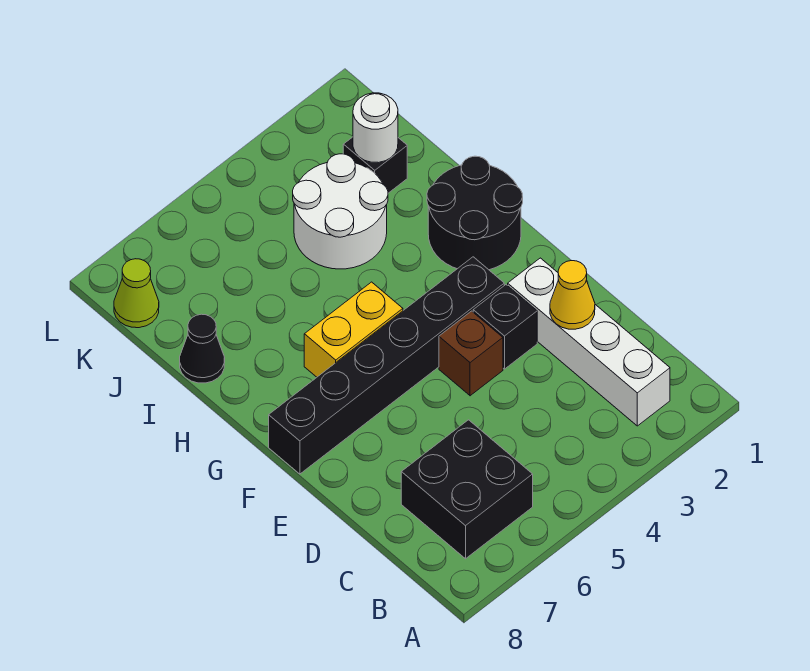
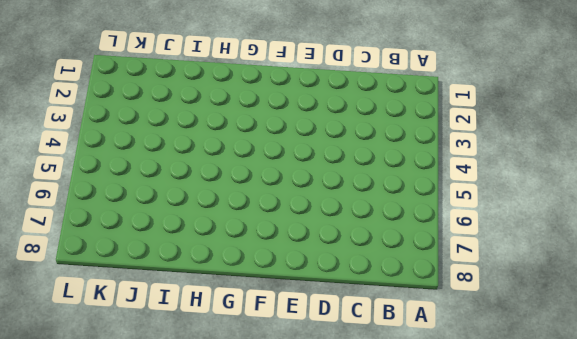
none -> white brick B2:E2 level 1
none -> black brick B6:C7 level 1
none -> black brick E3 level 1

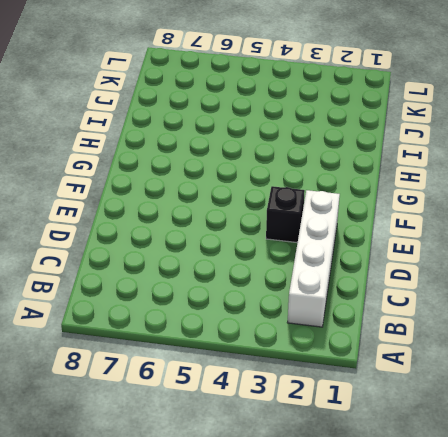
none -> black brick B6:C7 level 1
none -> brown brick E4 level 1
none -> black brick F3:F8 level 1

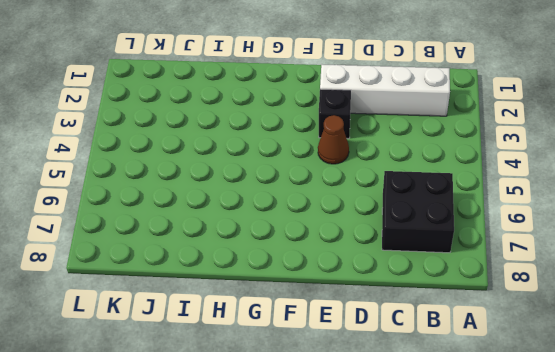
brown cone E4 level 1 -> brown brick E4 level 1
none -> black brick F3:F8 level 1
none -> black round brick G1:H2 level 1
none -> yellow brick G5:G6 level 1

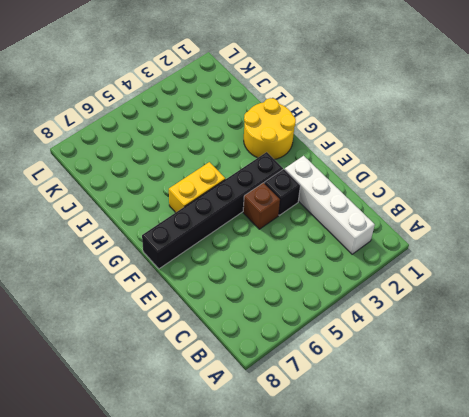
yellow round brick G1:H2 level 1 -> black round brick G1:H2 level 1
none -> black brick B6:C7 level 1
none -> white round brick I3:J4 level 1
none -> black cone I8 level 1

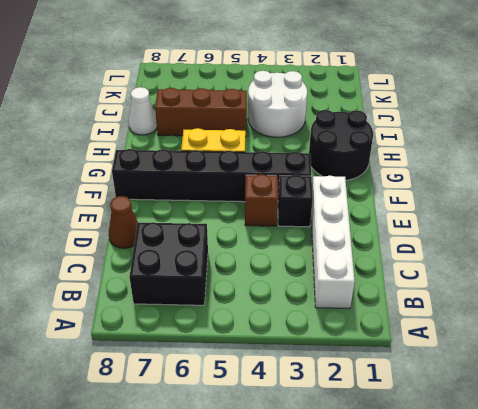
brown cone D8 level 1 -> none
brown brick I5:I7 level 1 -> none
white cone I8 level 1 -> black cone I8 level 1
none -> black brick J2 level 1
none -> lime cone K8 level 1
none -> yellow cone D2 level 2

